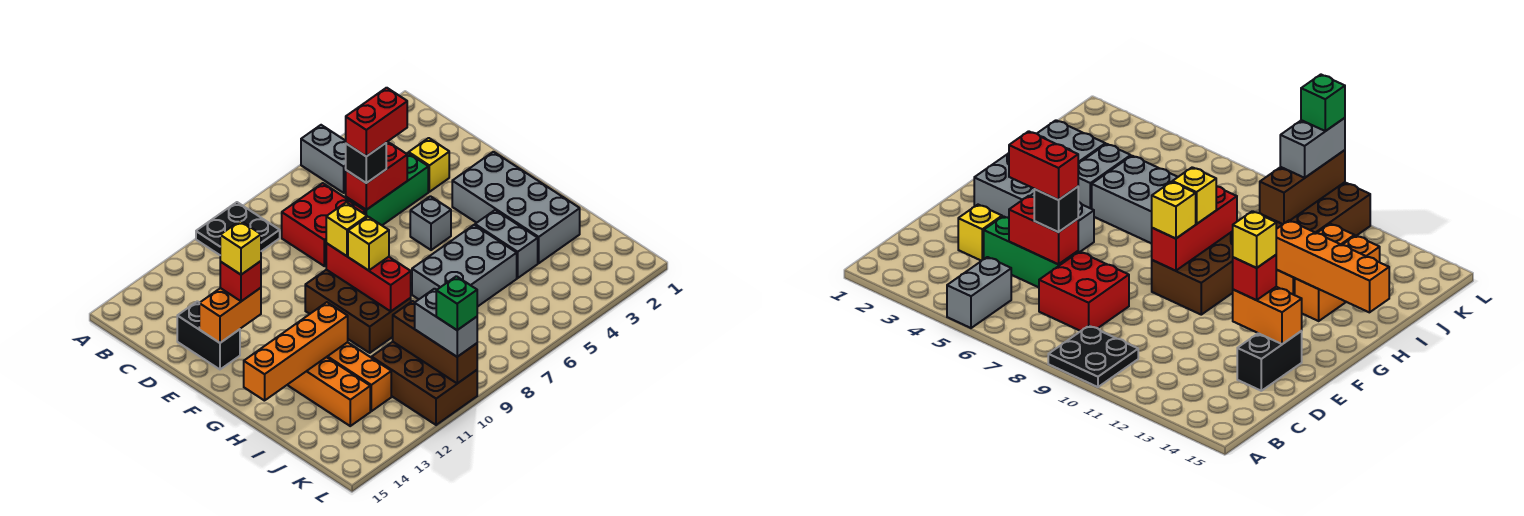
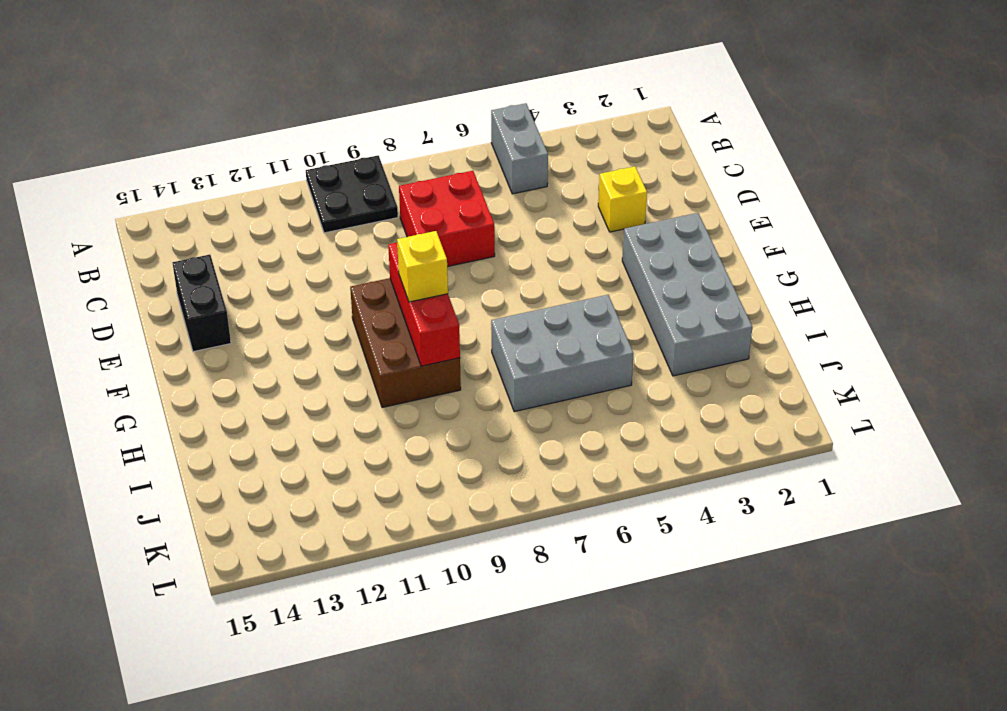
none -> green brick D4:D6 level 1
none -> grey brick F5 level 1
none -> grey brick H4:I4 level 1

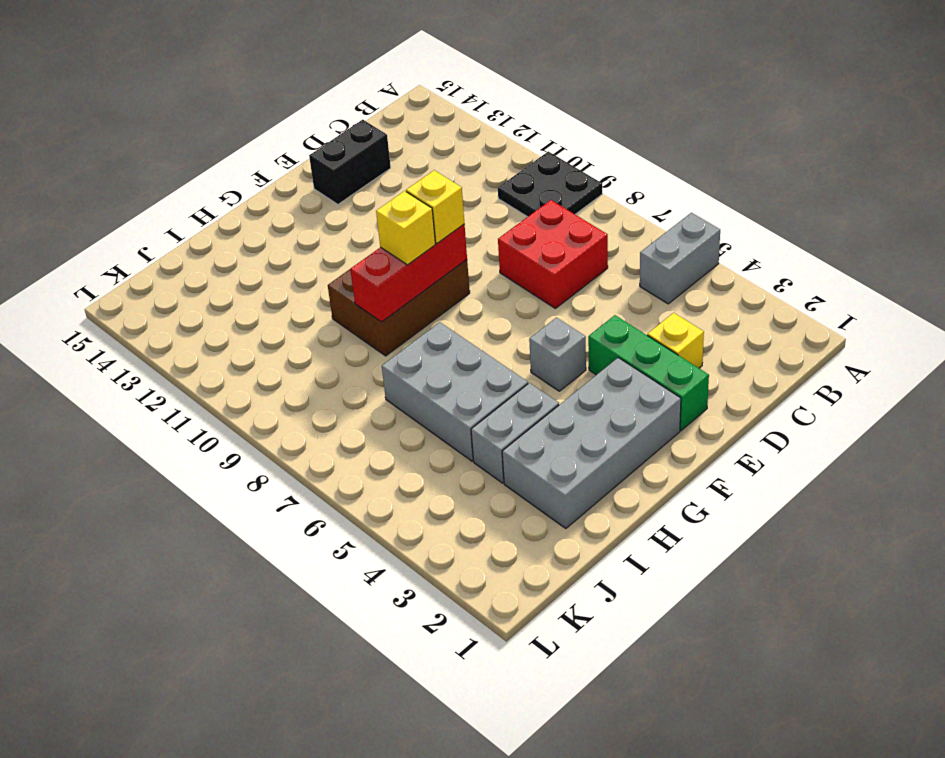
green brick E2:E4 level 1 -> green brick D4:D6 level 1
none -> orange brick H12:J12 level 1
none -> orange brick H13:J13 level 1
none -> brown brick J10:L11 level 1

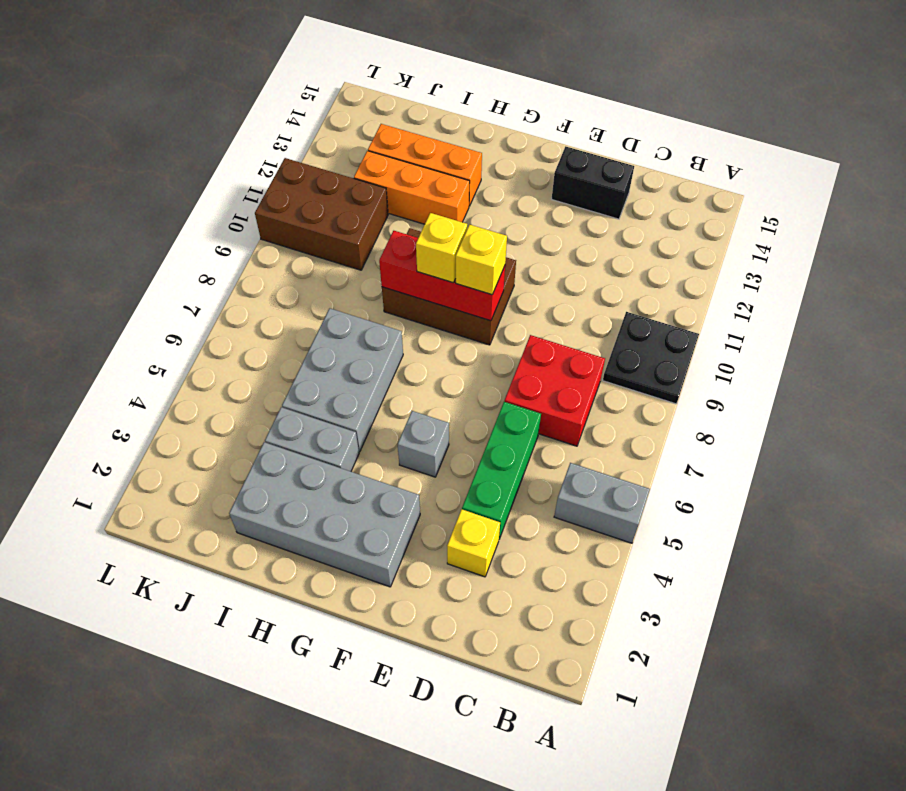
none -> red brick D5:D6 level 2
none -> orange brick E13:E14 level 2
none -> orange brick H12:H15 level 2

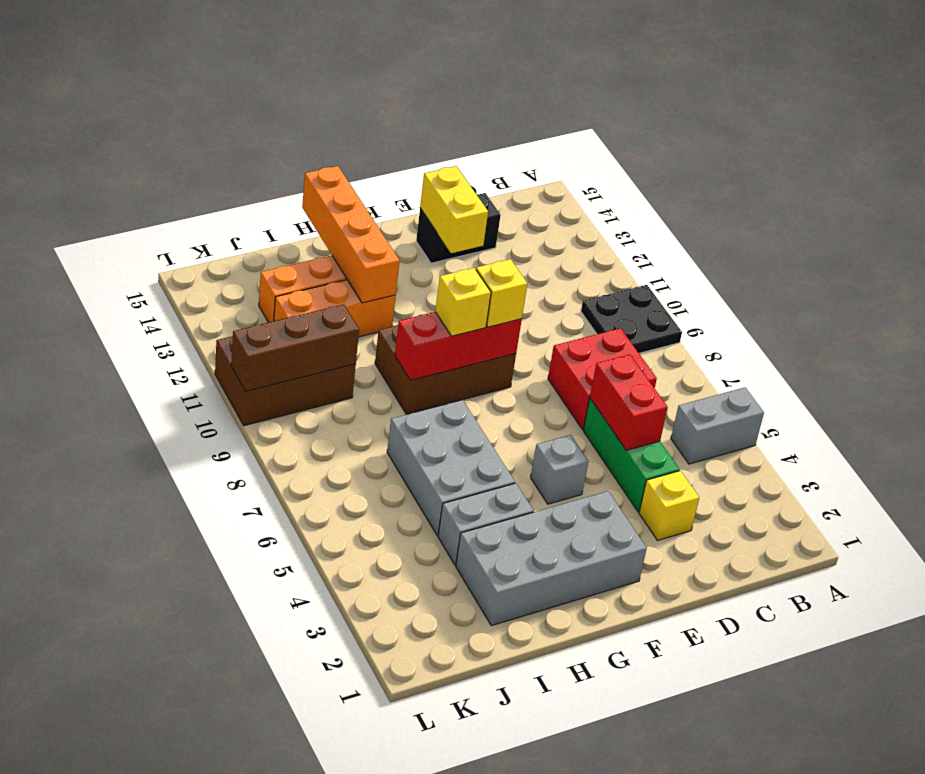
yellow brick E13:E14 level 2 -> orange brick E13:E14 level 2
none -> black brick D6 level 3
none -> red brick E13 level 3
none -> grey brick K10:L10 level 3

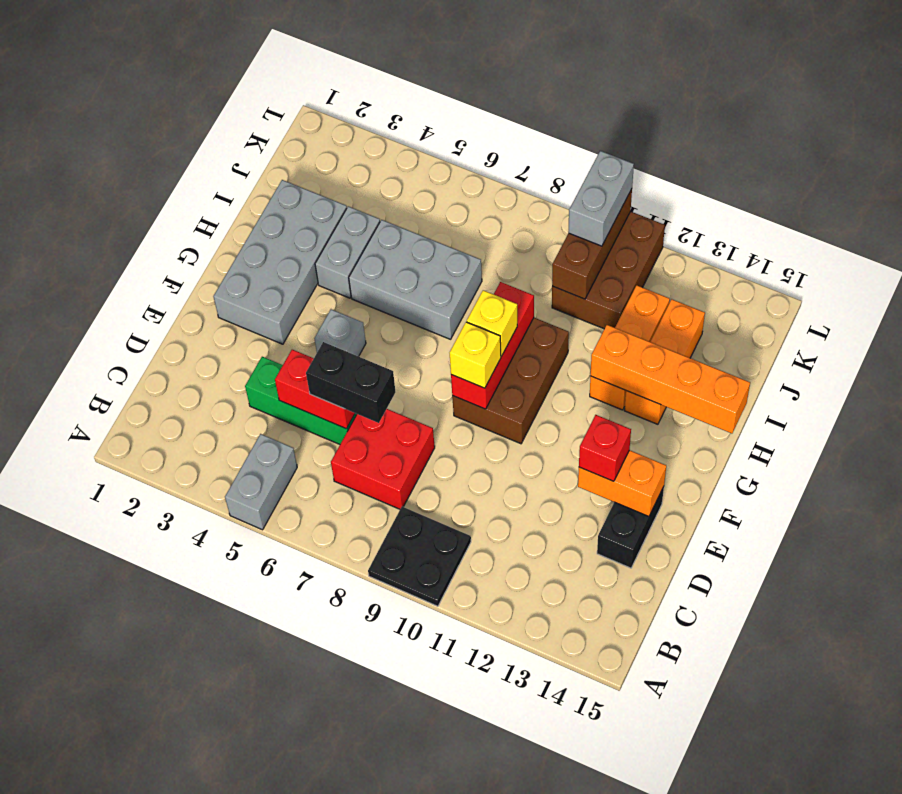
black brick D6:D7 level 3 -> black brick D6 level 3
none -> yellow brick D3 level 1
none -> red brick D5:D6 level 4
none -> yellow brick E13 level 4

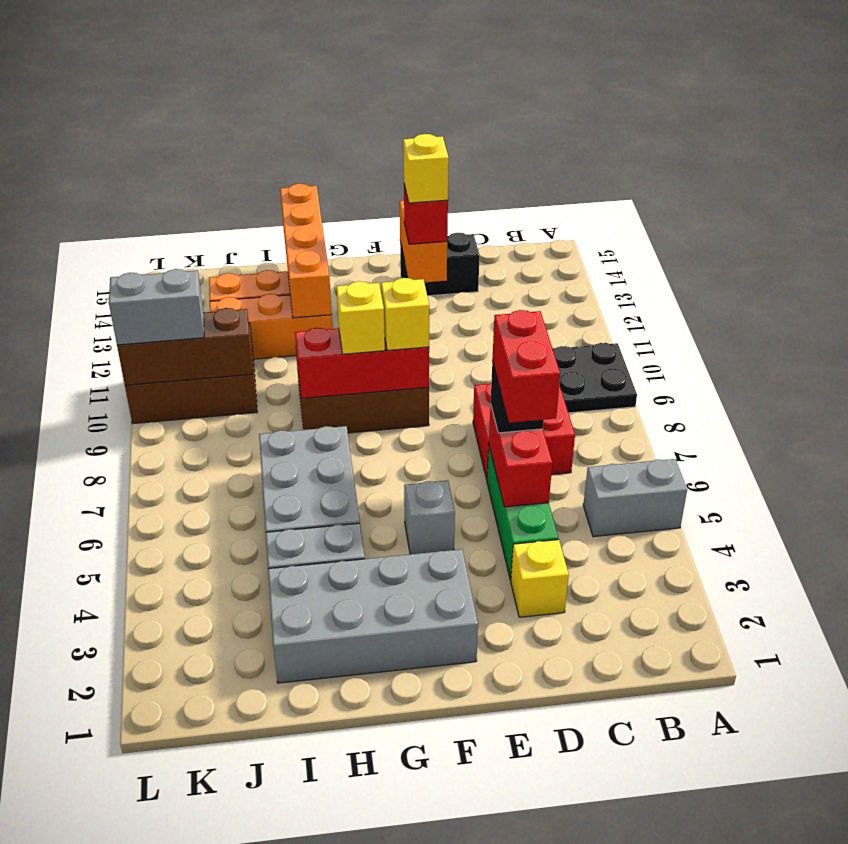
none -> green brick L10 level 4

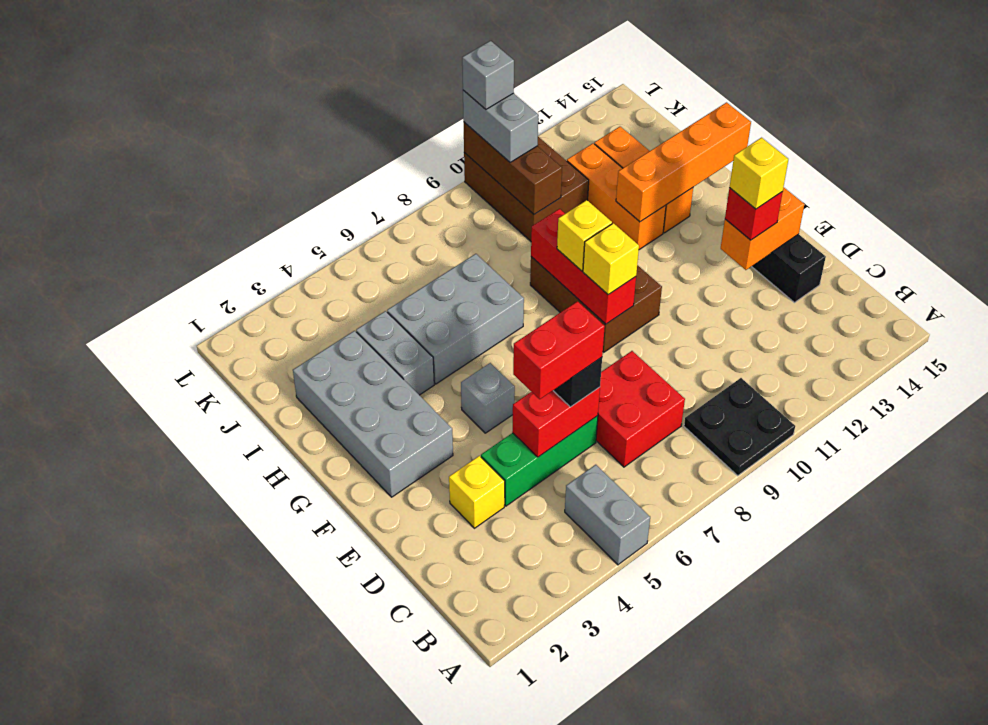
grey brick L10 level 4 -> green brick L10 level 4

